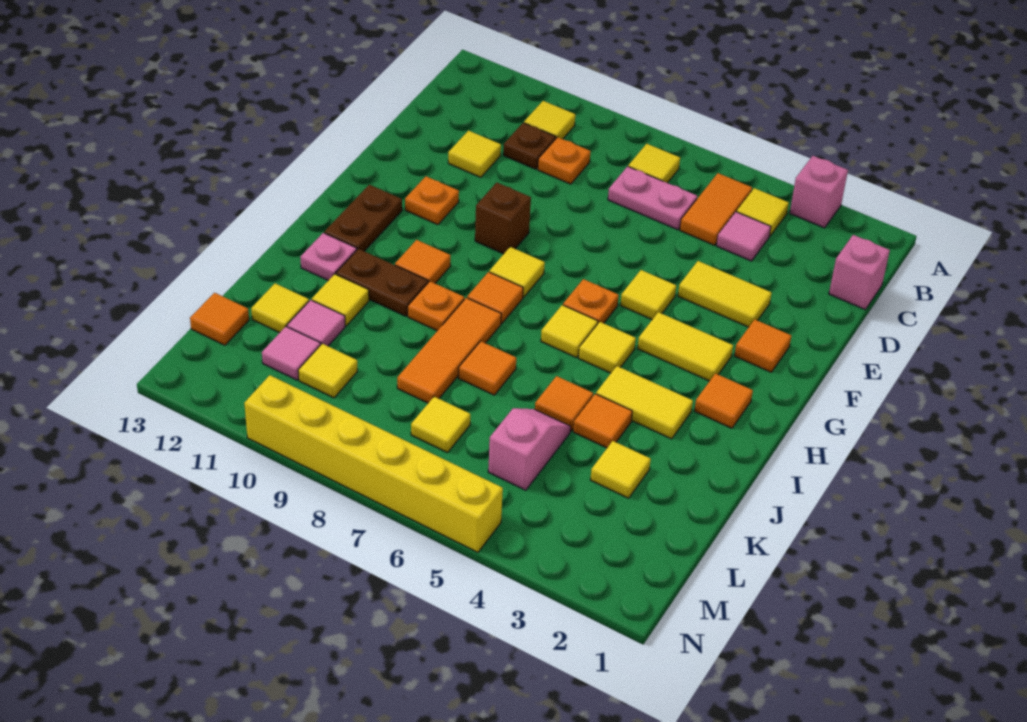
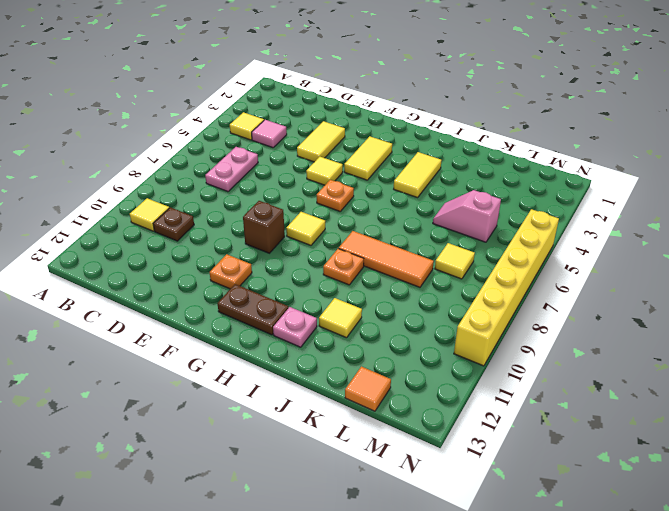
none -> pink brick A3 level 1
none -> orange tile B5:C5 level 1
none -> yellow tile B7 level 1
none -> pink brick C1 level 1

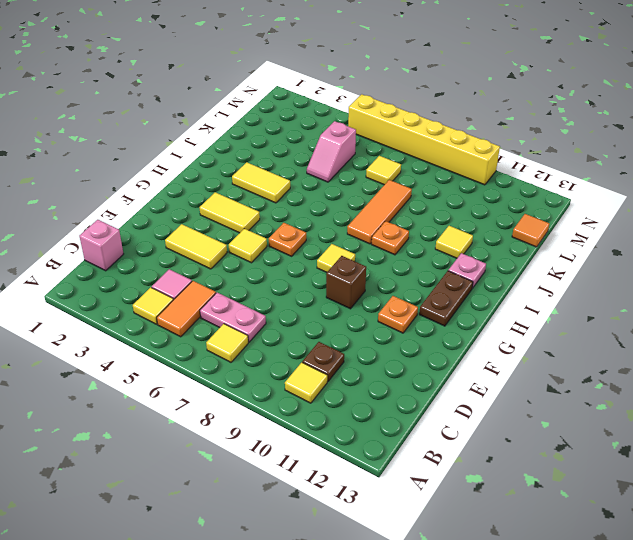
none -> pink brick A3 level 1
none -> orange plate C9 level 1
none -> yellow tile D11 level 1
none -> orange tile F2 level 1

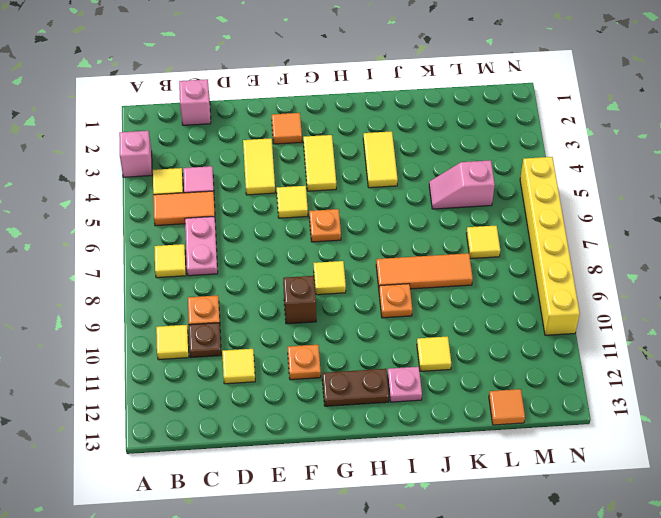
none -> orange tile H2 level 1
none -> yellow tile H5 level 1
none -> yellow tile H6 level 1
none -> orange tile H8 level 1

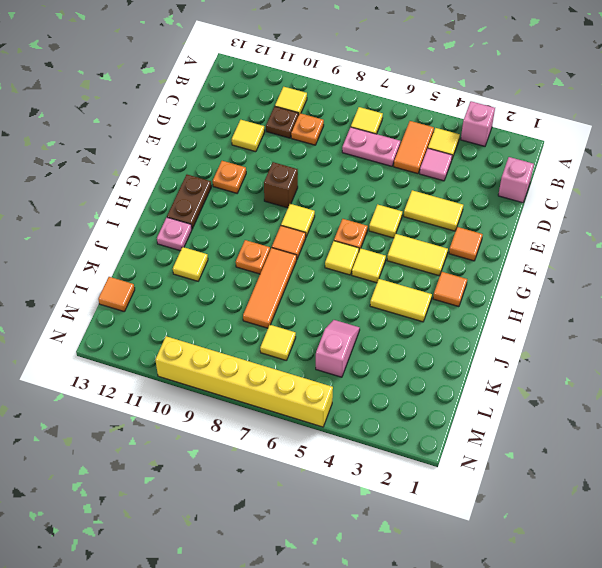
none -> orange tile H10 level 1
none -> brown plate I10:I11 level 1
none -> orange tile J4 level 1
none -> orange tile J5 level 1

